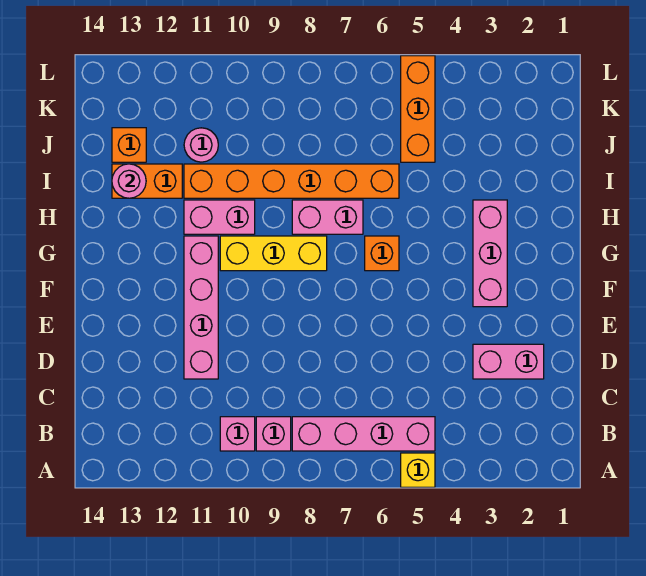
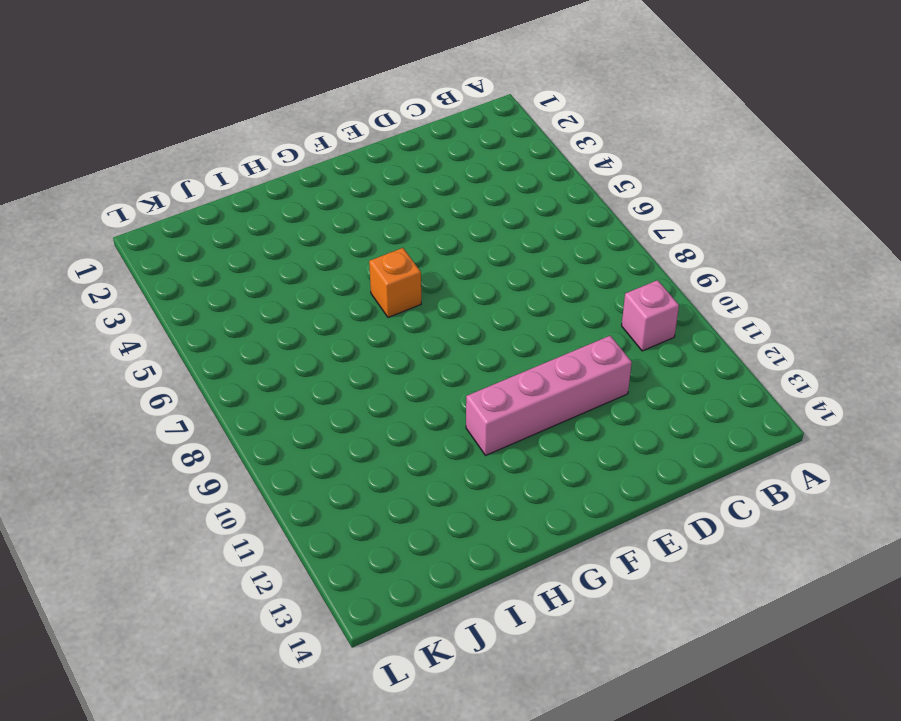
none -> yellow brick A5 level 1
none -> pink brick B5:B8 level 1
none -> pink brick B9 level 1

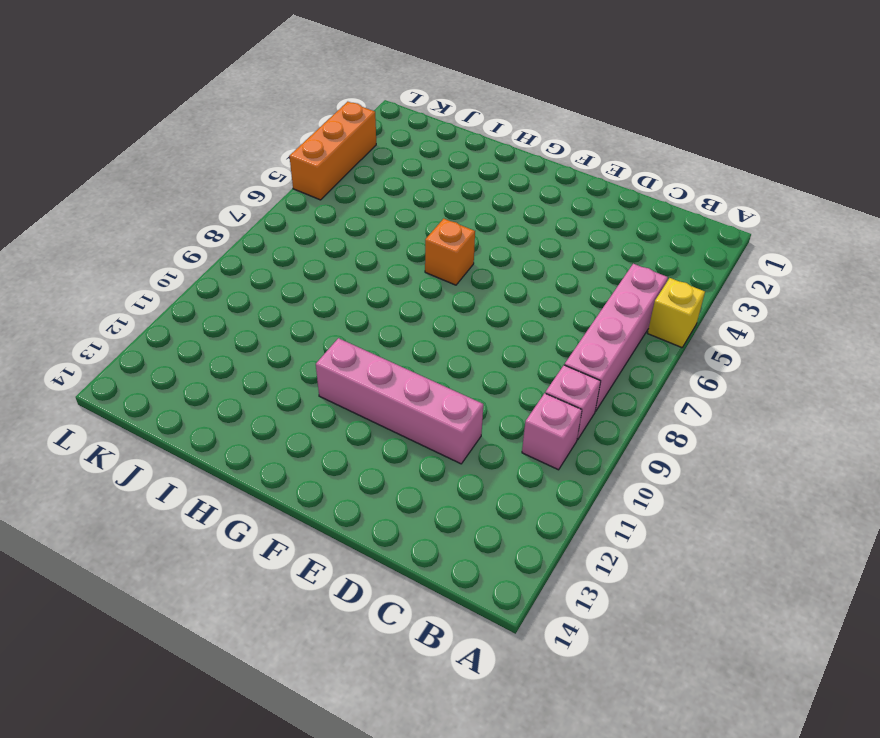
orange brick L3:L5 level 1 -> orange brick J5:L5 level 1
none -> pink brick D2:D3 level 1
none -> pink brick F3:H3 level 1
none -> yellow brick G8:G10 level 1

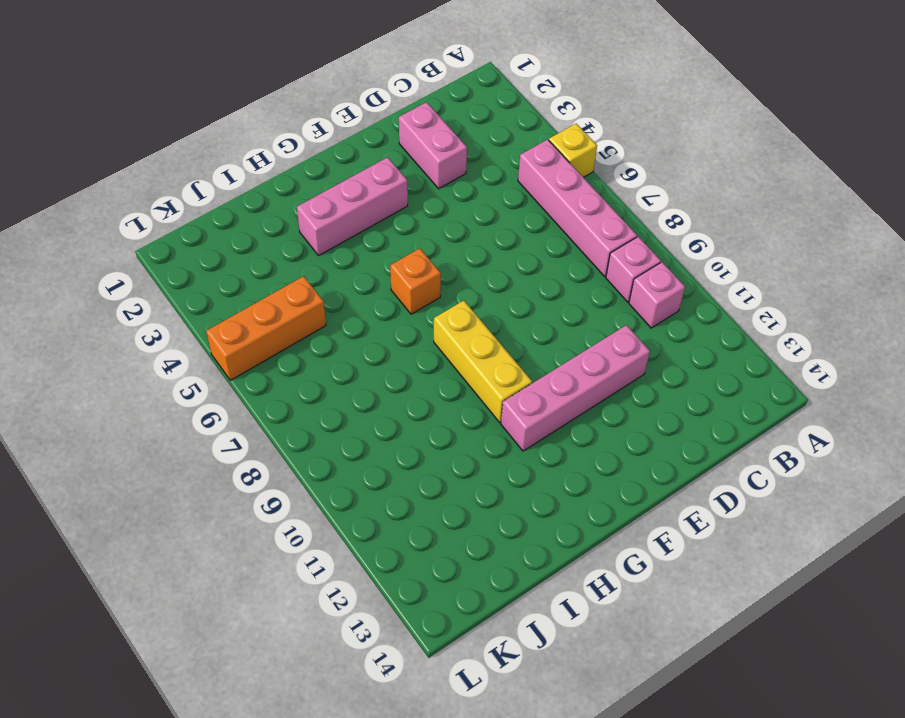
none -> pink brick H7:H8 level 1
none -> pink brick H10:H11 level 1
none -> orange brick I6:I11 level 1

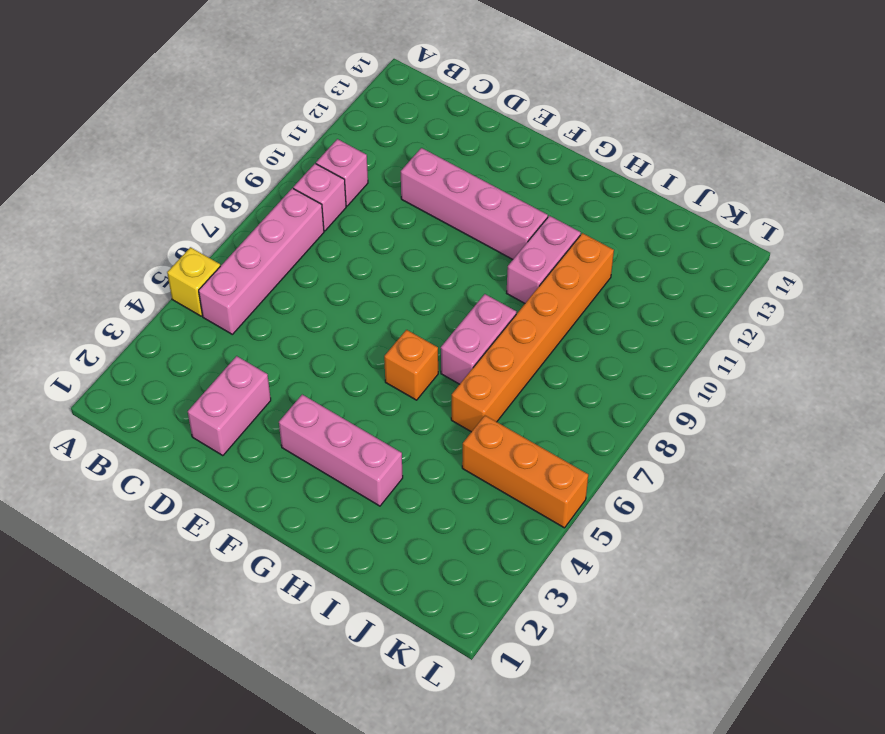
none -> yellow brick G8:G10 level 1
none -> orange brick I12:I13 level 1
none -> pink round brick J11 level 1

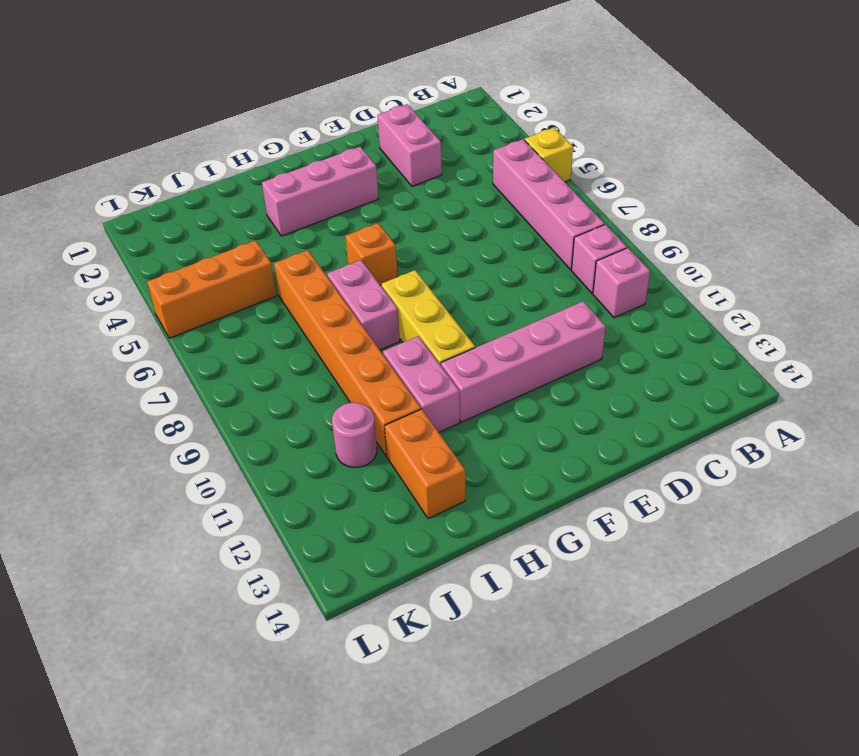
none -> orange brick J13 level 1
none -> pink round brick I13 level 2

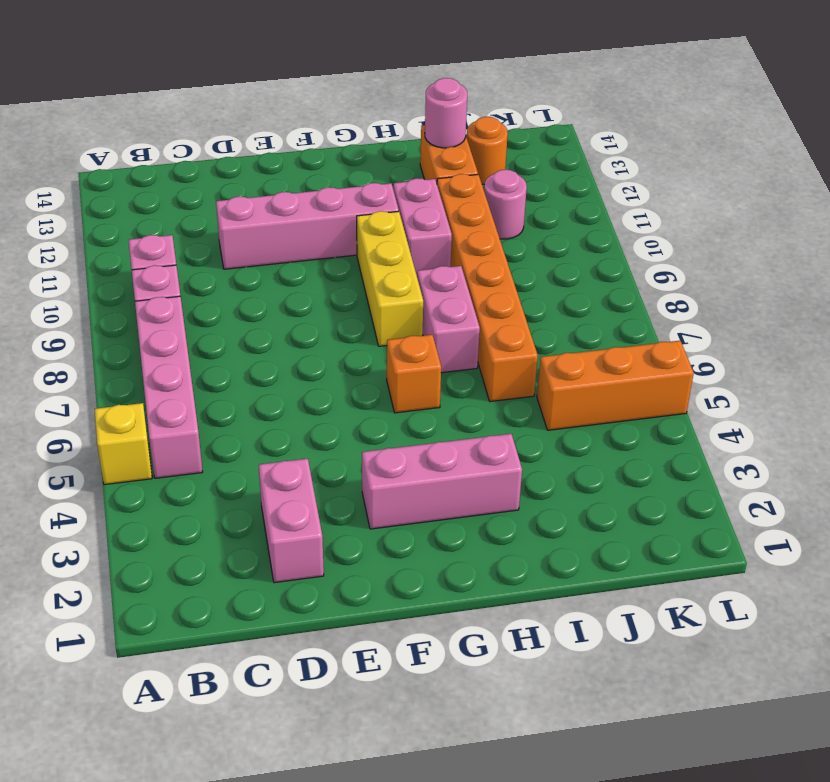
orange round brick J13 level 1 -> orange brick J13 level 1

